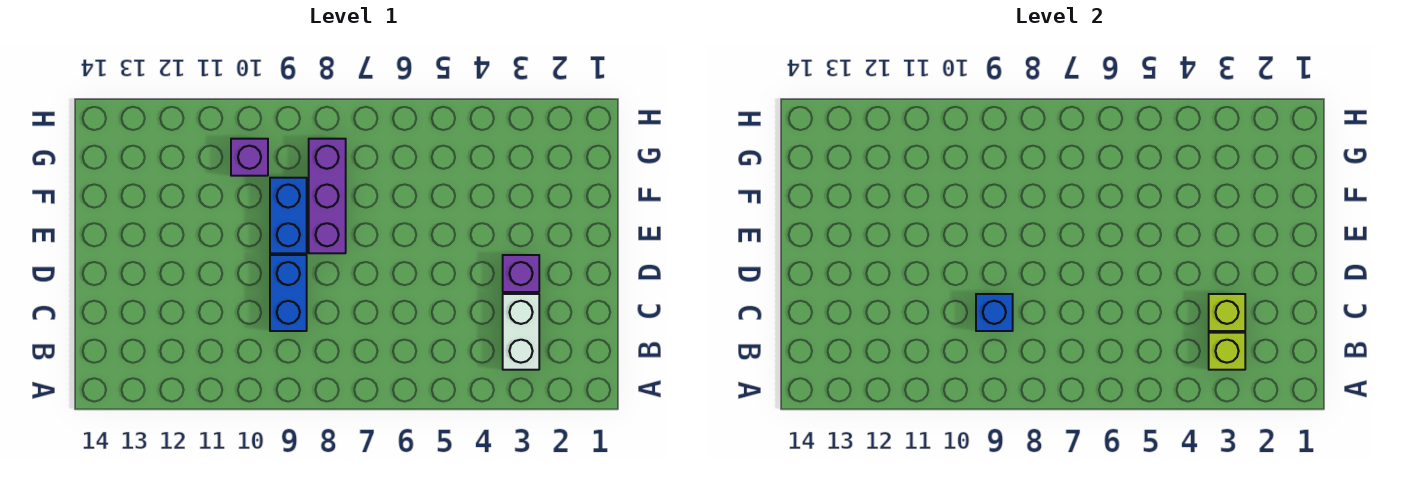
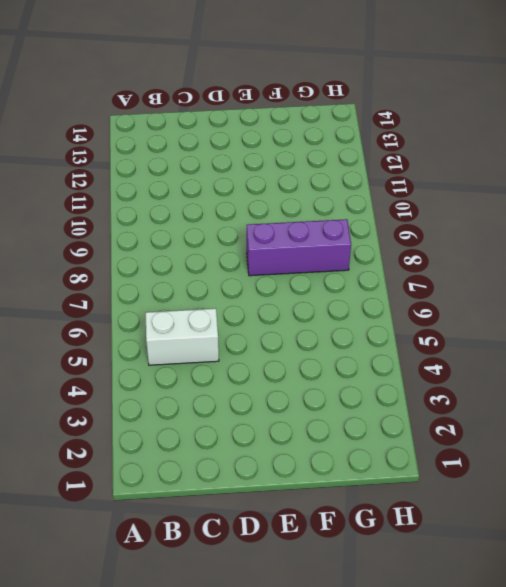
white brick B5:C5 level 1 -> white brick B3:C3 level 1
none -> blue brick C9:D9 level 1
none -> purple brick D3 level 1

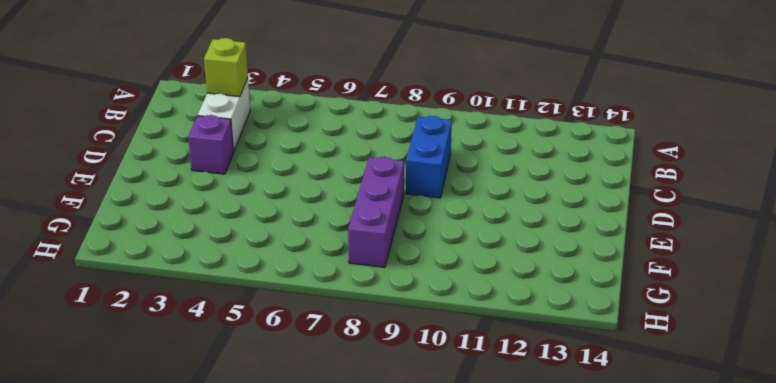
none -> blue brick E9:F9 level 1
none -> purple brick G10 level 1

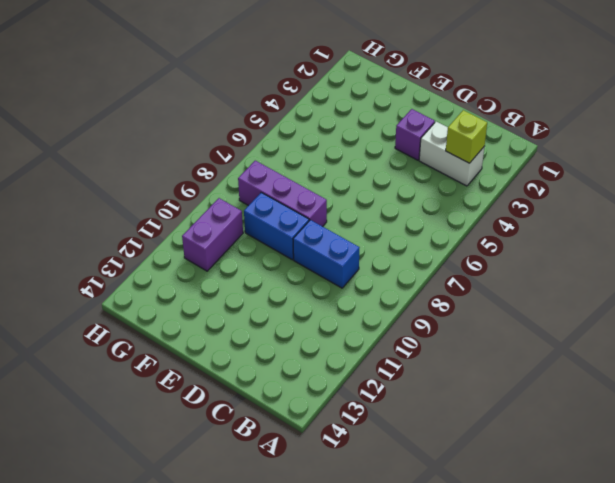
purple brick G10:G11 level 1 -> purple brick G10 level 1
none -> lime brick C3 level 2
none -> blue brick C9 level 2

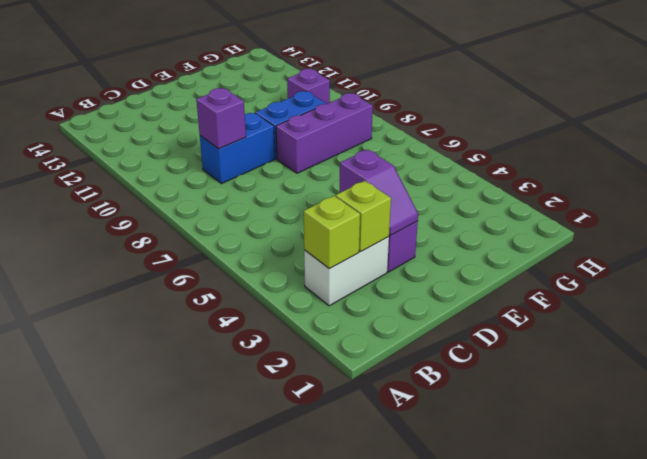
purple brick C9 level 2 -> blue brick C9 level 2
purple slope D3:D4 level 2 top 4 -> none

